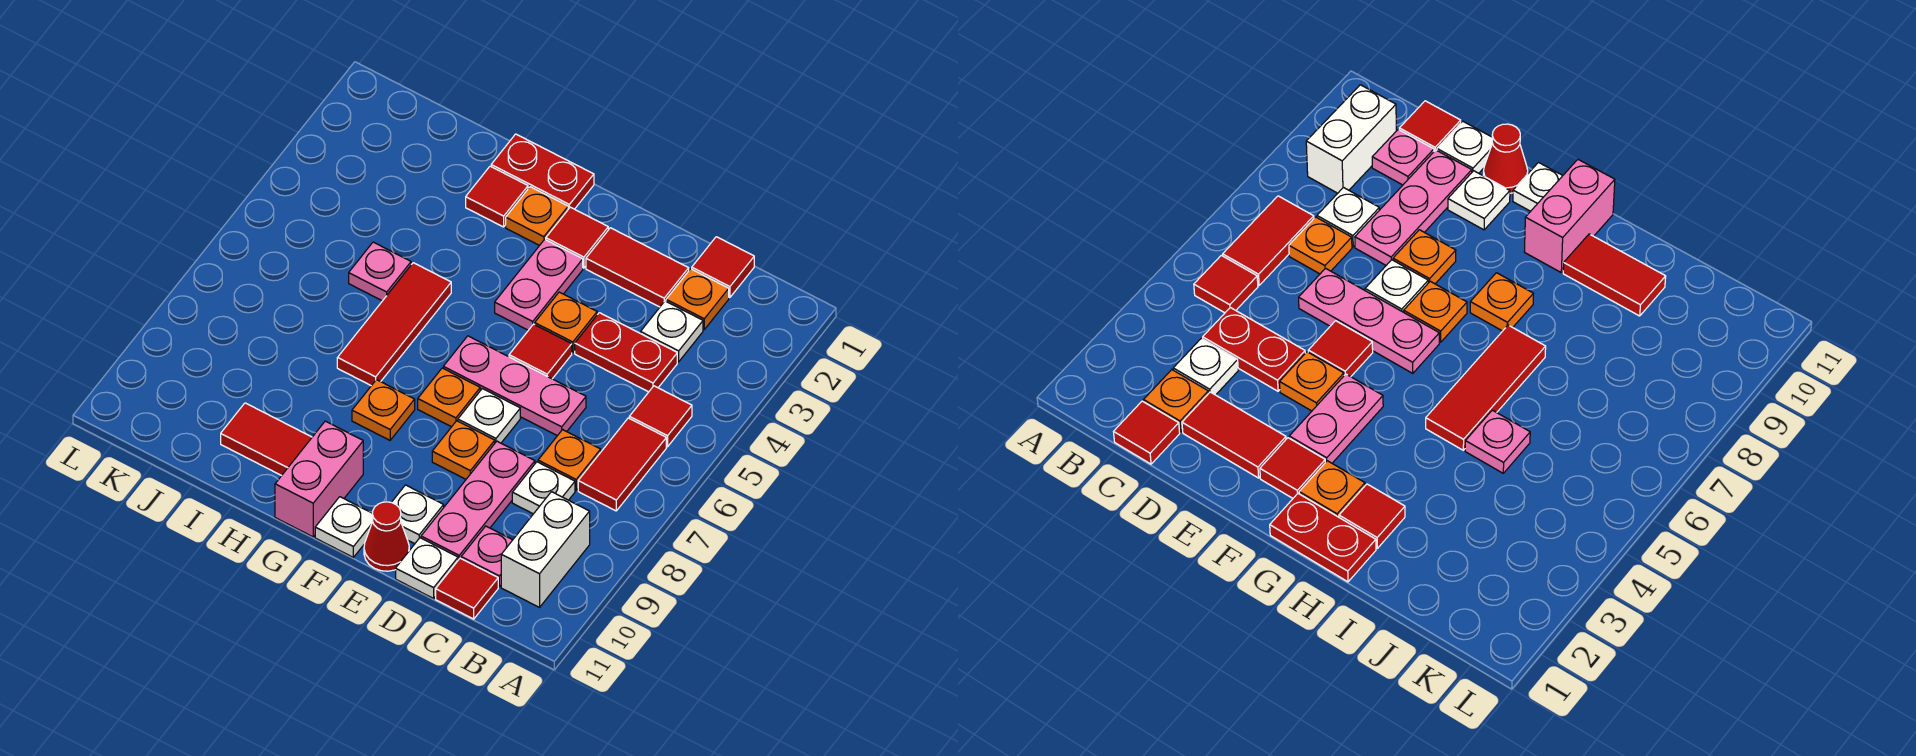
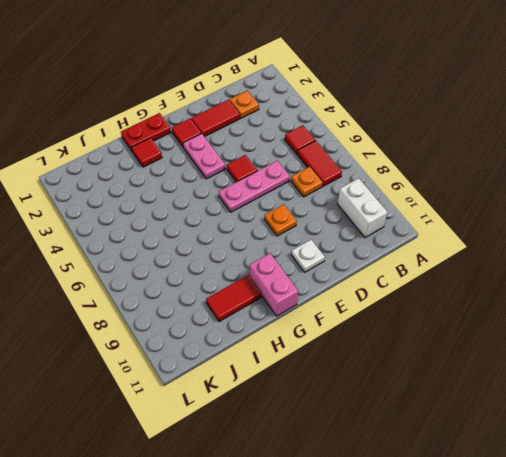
none -> red tile C1 level 1
none -> white plate C3 level 1
none -> red plate C4:D4 level 1
none -> white plate C8 level 1

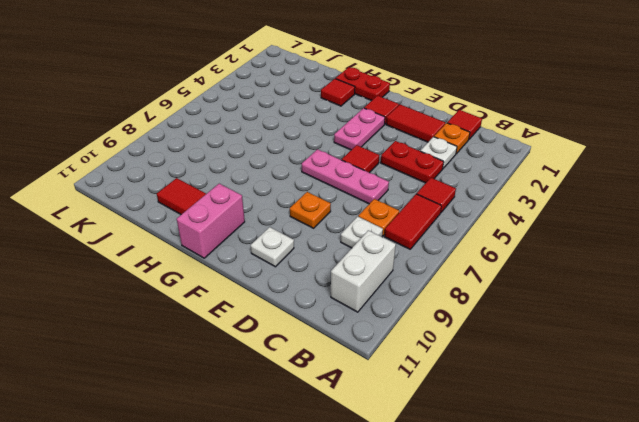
none -> pink plate C10 level 1
none -> red tile C11 level 1
none -> pink plate D8:D10 level 1
none -> white plate D11 level 1

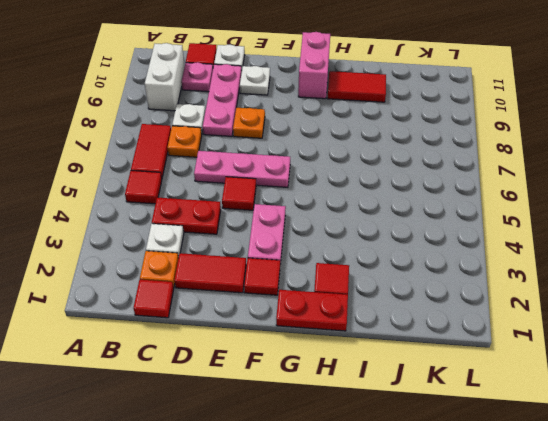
none -> orange plate E4 level 1
none -> white plate E7 level 1
none -> red cone E11 level 1
none -> orange plate F7 level 1

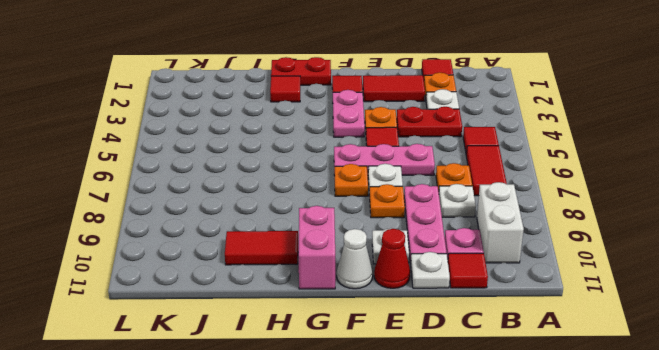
white cone F11 level 1 -> white plate F11 level 1
none -> orange plate G2 level 1
none -> orange plate G8 level 1
none -> red tile H5:H7 level 1
none -> pink plate I5 level 1

